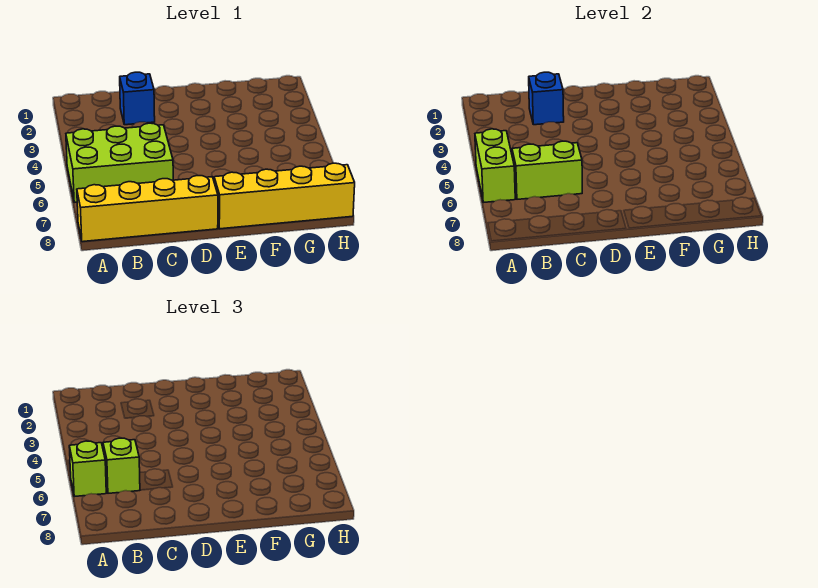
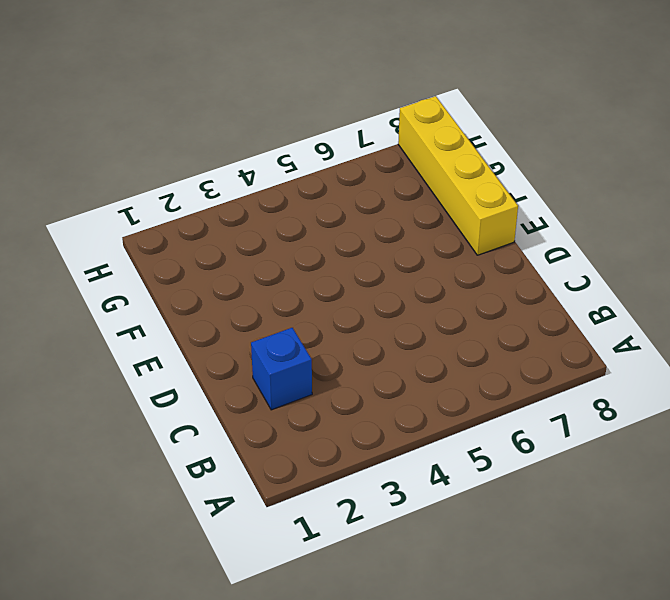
none -> lime brick A5:C6 level 1
none -> yellow brick A8:D8 level 1

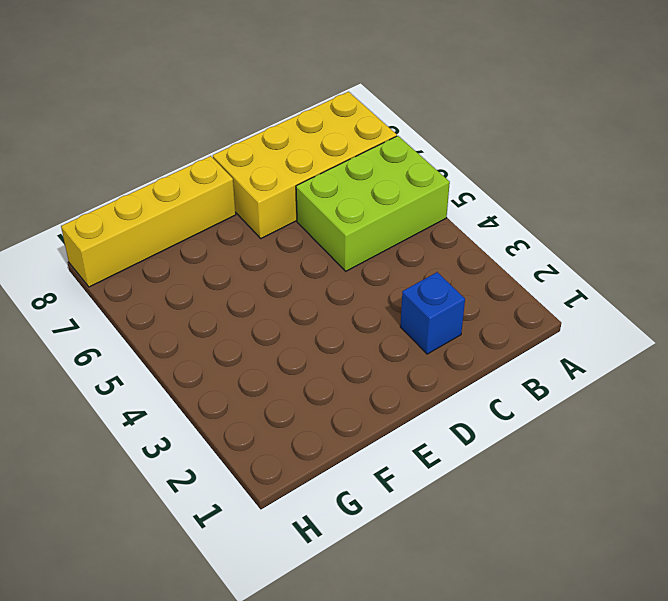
yellow brick A7:D8 level 1 -> yellow brick A8:D8 level 1
none -> lime brick A5:A6 level 2
none -> lime brick B6:C6 level 2

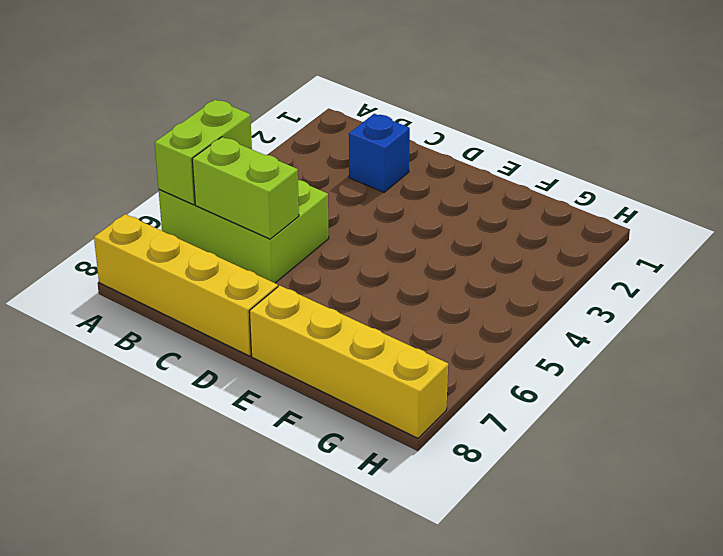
none -> blue brick C2 level 2
none -> lime brick A6 level 3

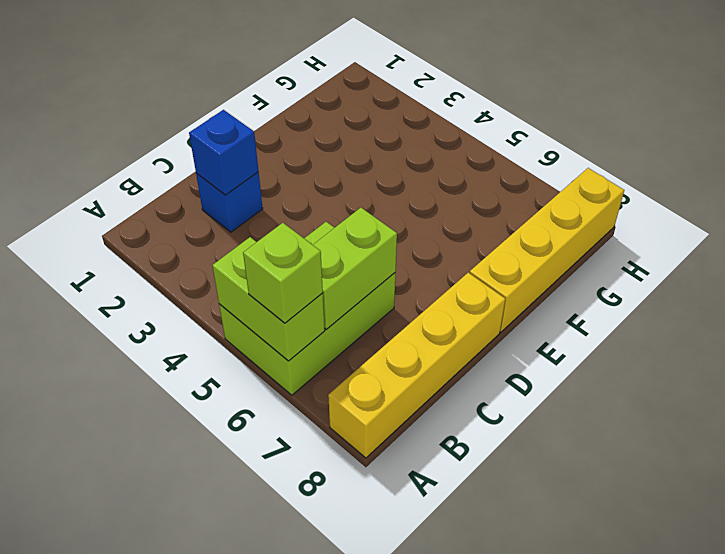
none -> lime brick B6 level 3

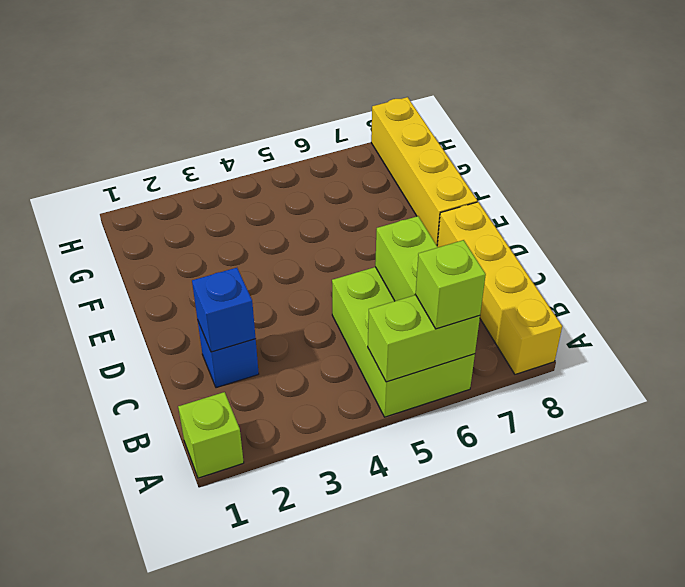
lime brick A1 level 1 -> lime brick B6 level 3

